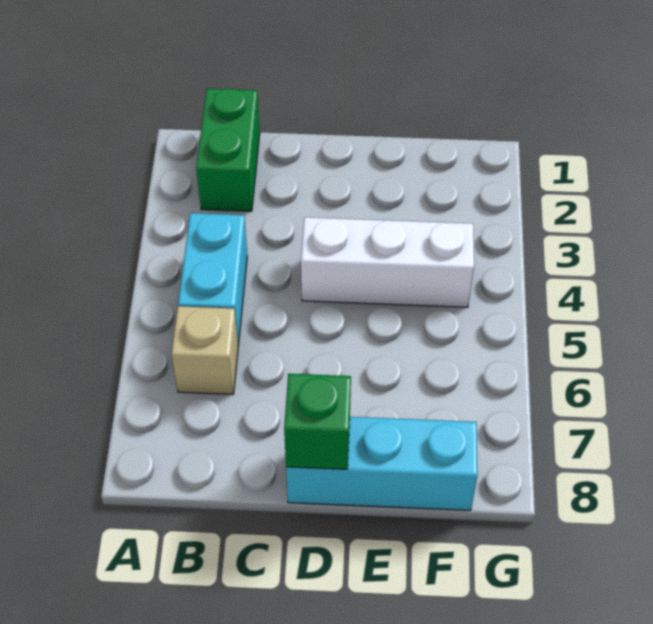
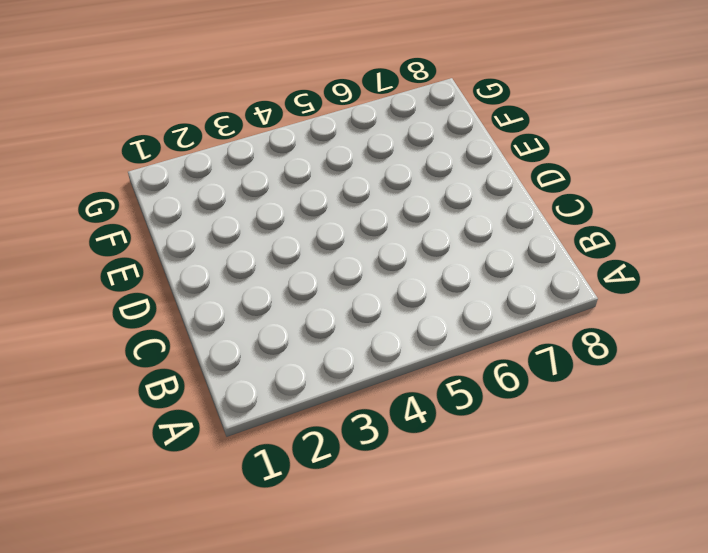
none -> green brick B1:B2 level 1
none -> cyan brick B4:B5 level 1

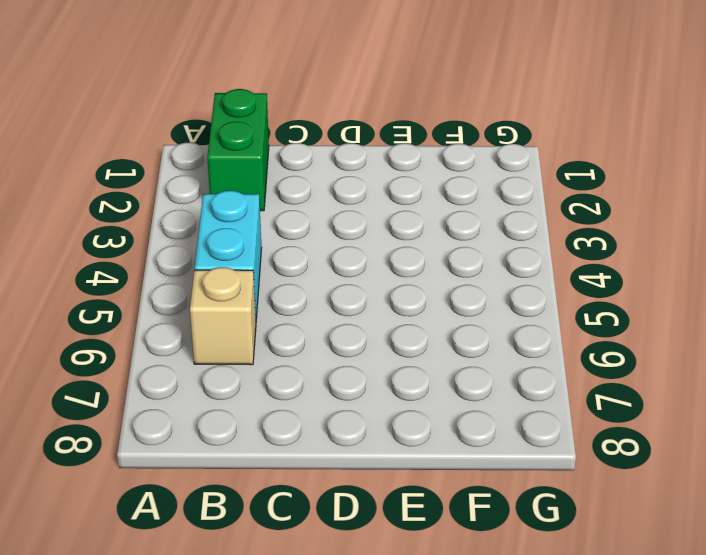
none -> white brick D4:F4 level 1
none -> cyan brick D8:F8 level 1

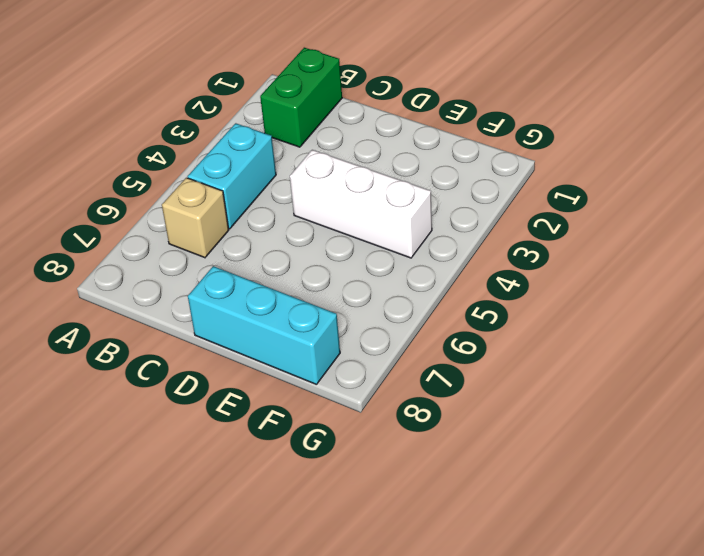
none -> green brick D8 level 2

